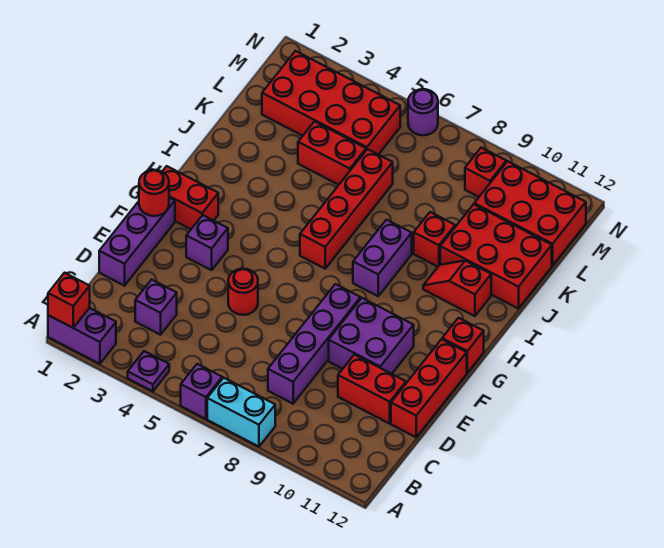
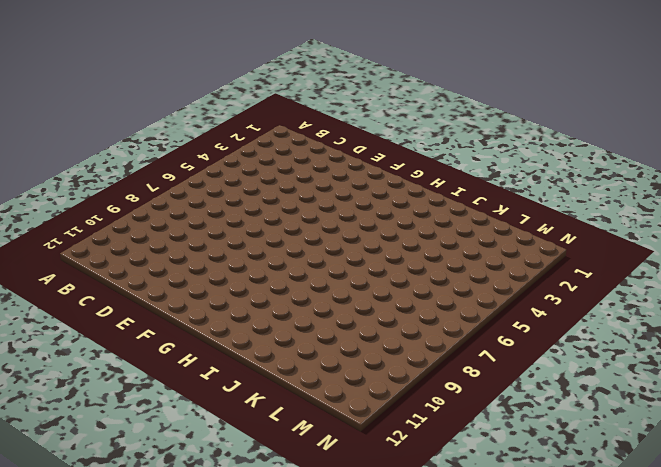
none -> purple brick A1:A2 level 1
none -> purple plate A4 level 1
none -> purple brick A6 level 1

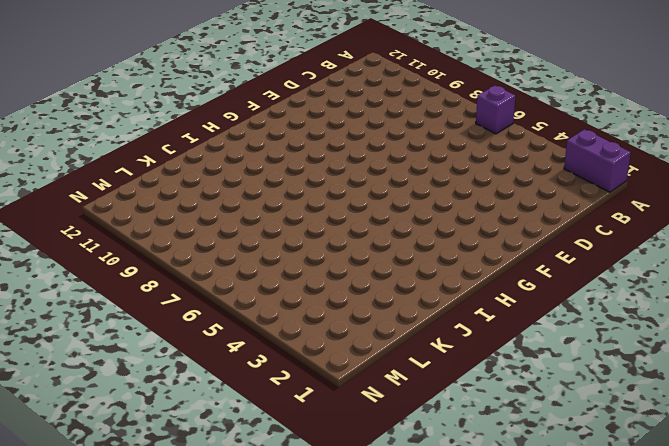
none -> purple plate A4 level 1
none -> cyan brick A7:A8 level 1
none -> purple brick C3 level 1

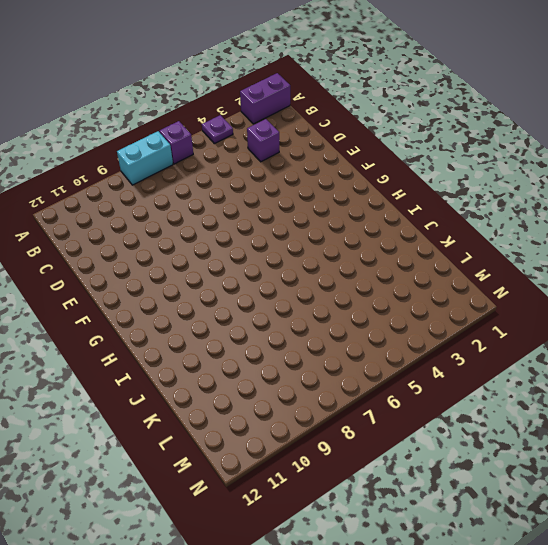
none -> purple brick C8:F8 level 1
none -> purple brick D1:F1 level 1
none -> red brick D10:D11 level 1

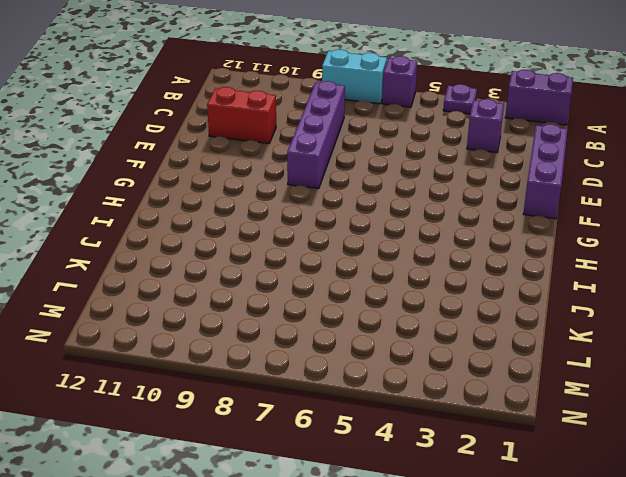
none -> red brick D12:F12 level 1
none -> red round brick E5 level 1
none -> purple brick E9:F10 level 1

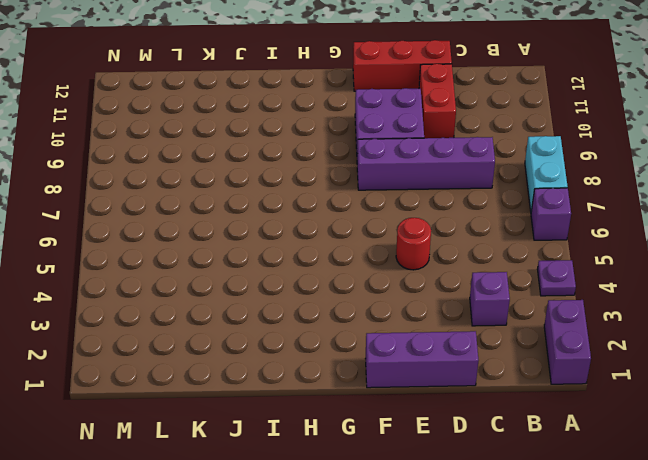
none -> purple brick F3 level 1
none -> red brick G1:G2 level 1
none -> red brick G12 level 1

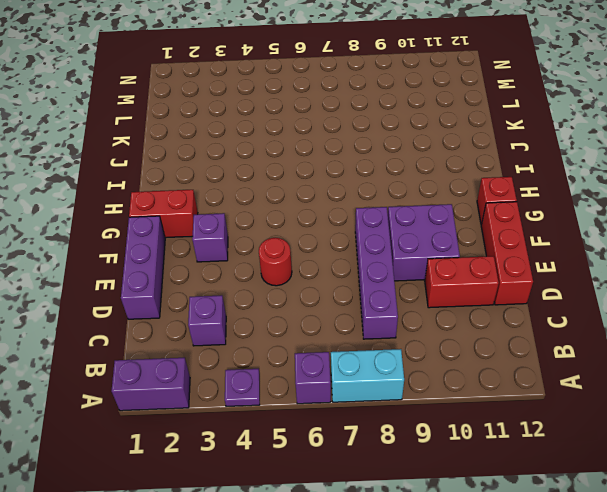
none -> red brick H6:K6 level 1
none -> purple brick H8:I8 level 1
none -> red slope I10:I11 level 1 top 11

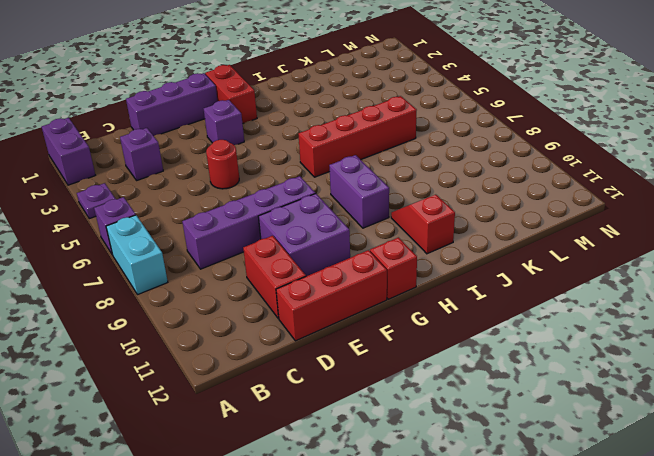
purple brick H8:H9 level 1 -> purple brick H8:I8 level 1
none -> red brick J9 level 1
none -> red brick J10:K12 level 1
none -> red brick K4:K5 level 1

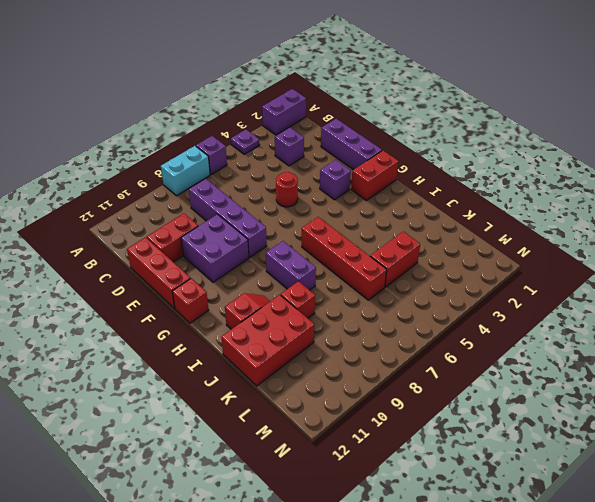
none -> red brick L2:M5 level 1
none -> red brick L10:M12 level 1
none -> red brick M9 level 1

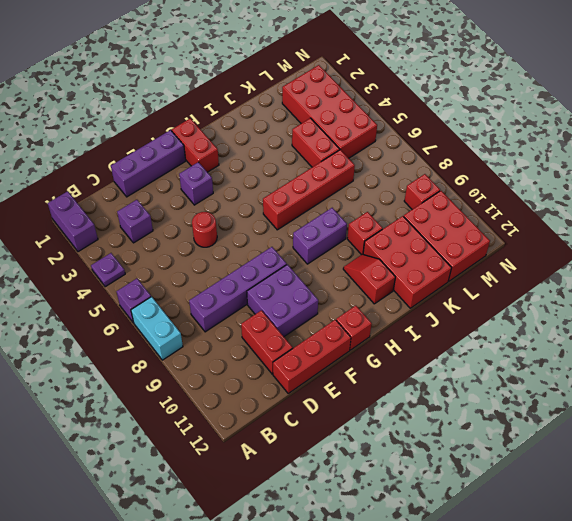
none -> purple round brick N6 level 1
none -> red brick A1 level 2
none -> red round brick F1 level 2

